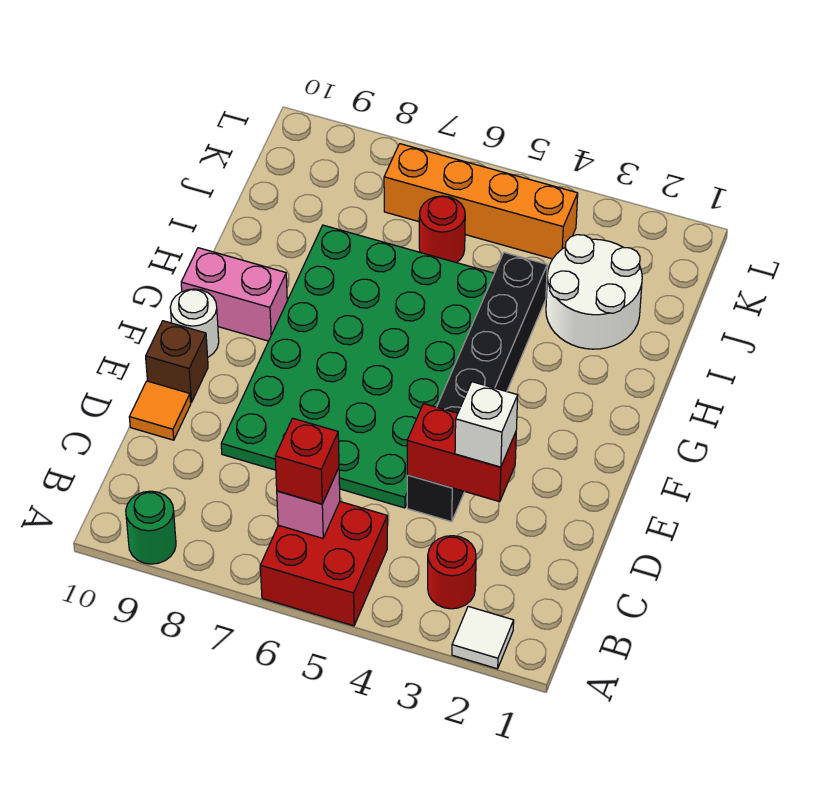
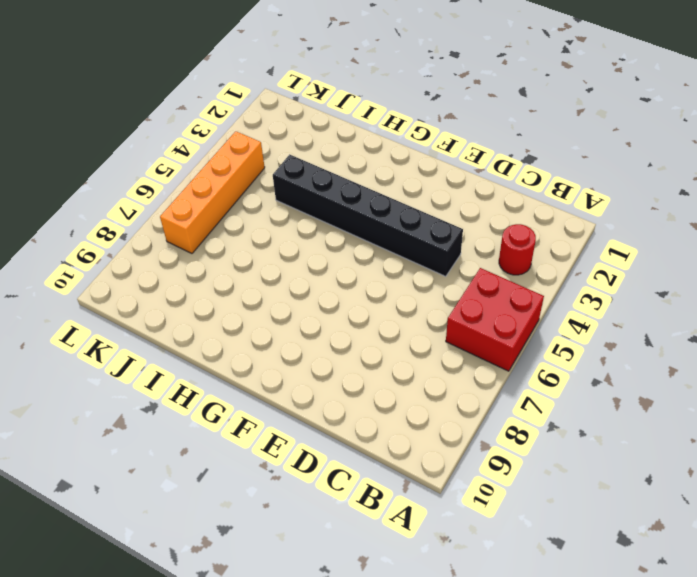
none -> white tile A2 level 1
none -> green round brick A9 level 1
none -> green plate D5:I8 level 1

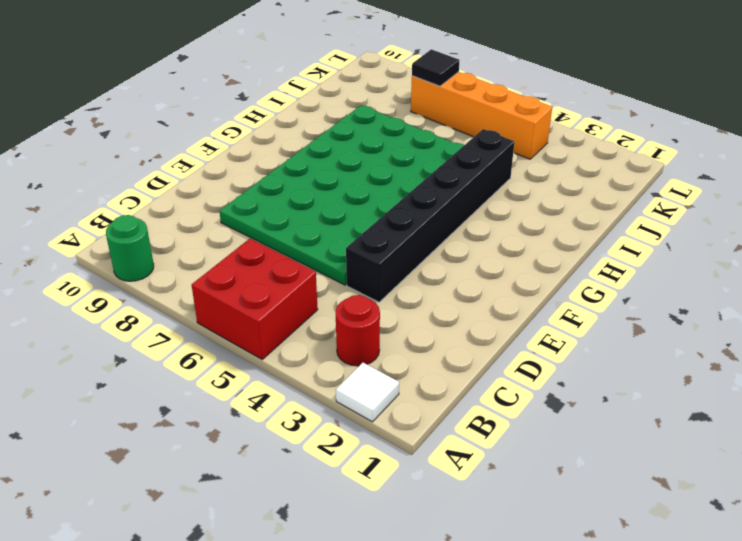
black tile K7 level 2 -> none
none -> orange tile D10 level 1
none -> brown brick E10 level 1
none -> white round brick F10 level 1

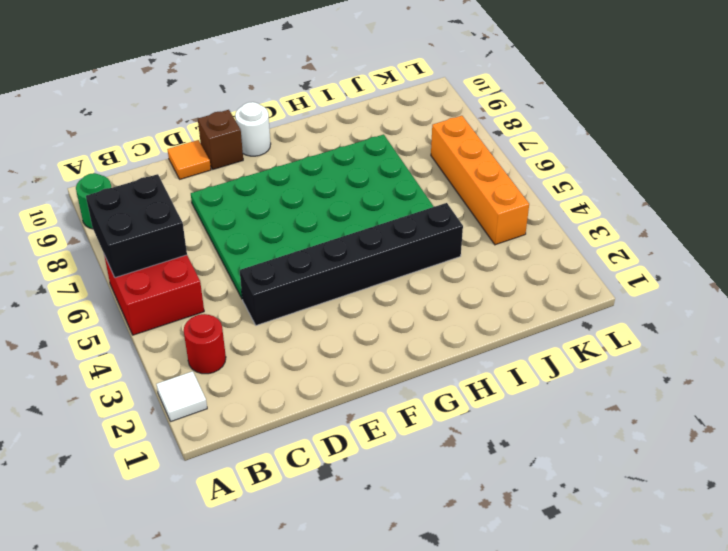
black brick A6:B7 level 2 -> pink brick B6 level 2
none -> pink brick G9:G10 level 1
none -> white round brick I2:J3 level 1
none -> red round brick J6 level 1

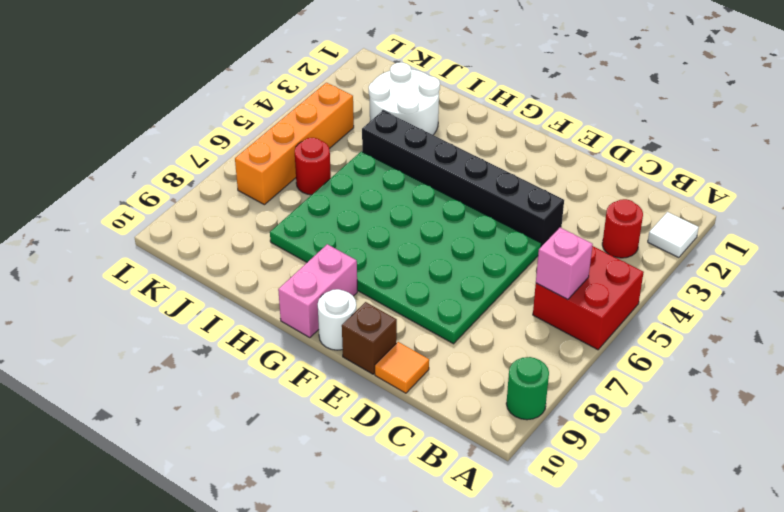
none -> red brick D3:D4 level 2
none -> red brick B6 level 3
none -> white brick D3 level 3

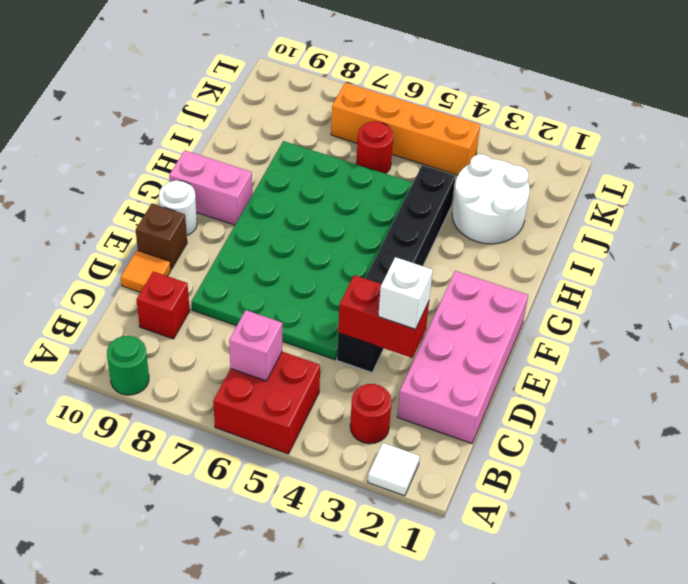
pink brick C1:F2 level 1 -> none
red brick C9 level 1 -> red brick B6 level 3

